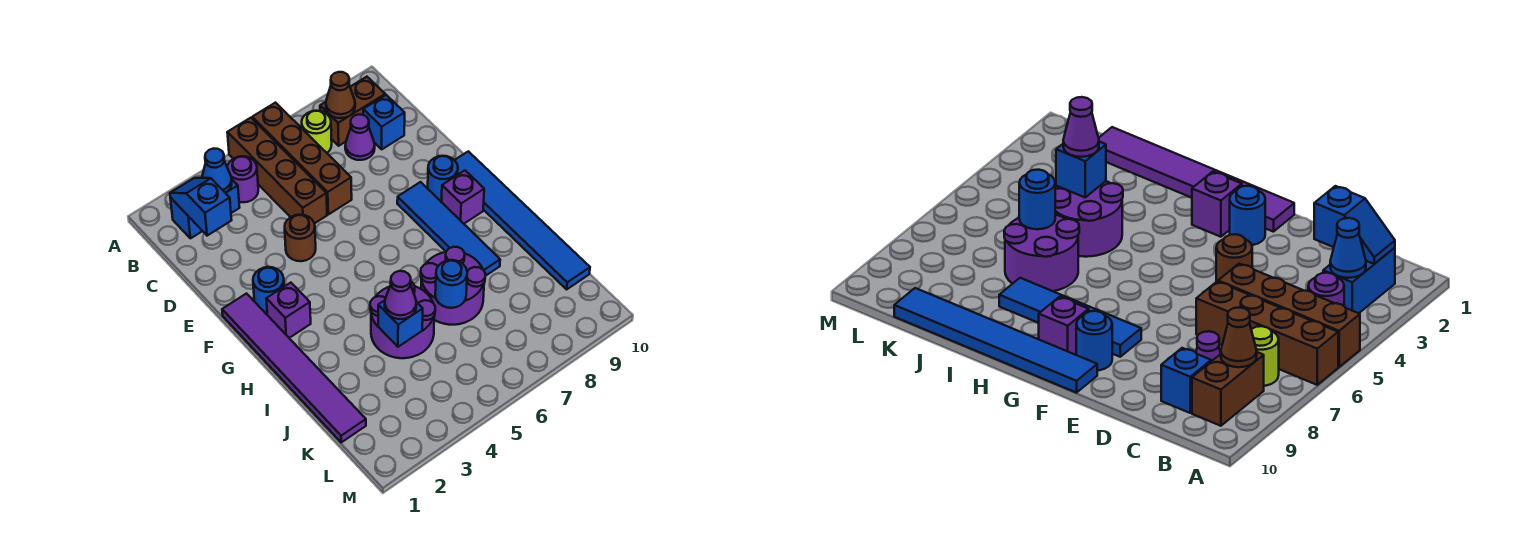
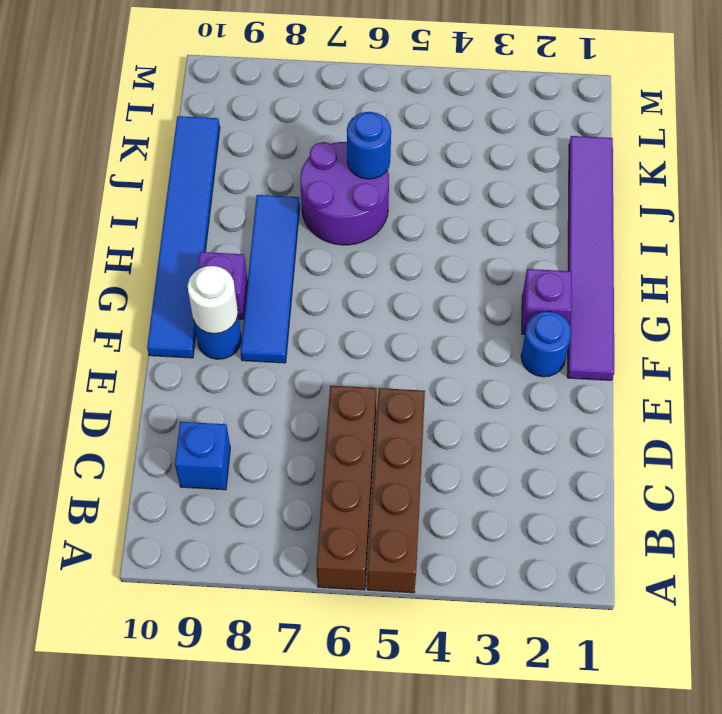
white round brick F9 level 2 -> none
none -> blue brick B2:B3 level 1
none -> purple round brick B4 level 1
none -> lime round brick B7 level 1

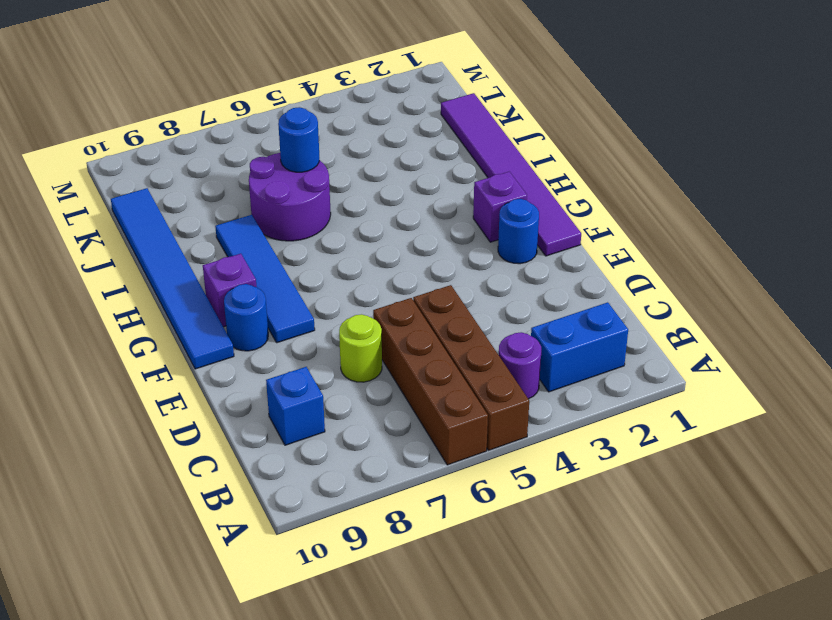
lime round brick D7 level 1 -> lime round brick B7 level 1
none -> brown brick B8:B9 level 1
none -> purple cone C8 level 1
none -> brown round brick E4 level 1

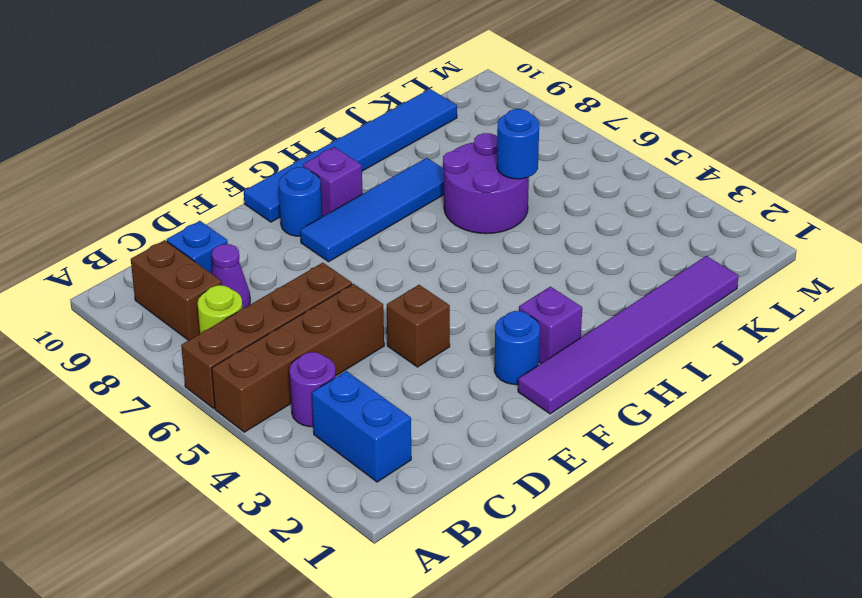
brown brick E4 level 1 -> brown round brick E4 level 1
none -> purple round brick I4:J5 level 1
none -> blue slope B2:C2 level 2 top C
none -> blue cone B3 level 2

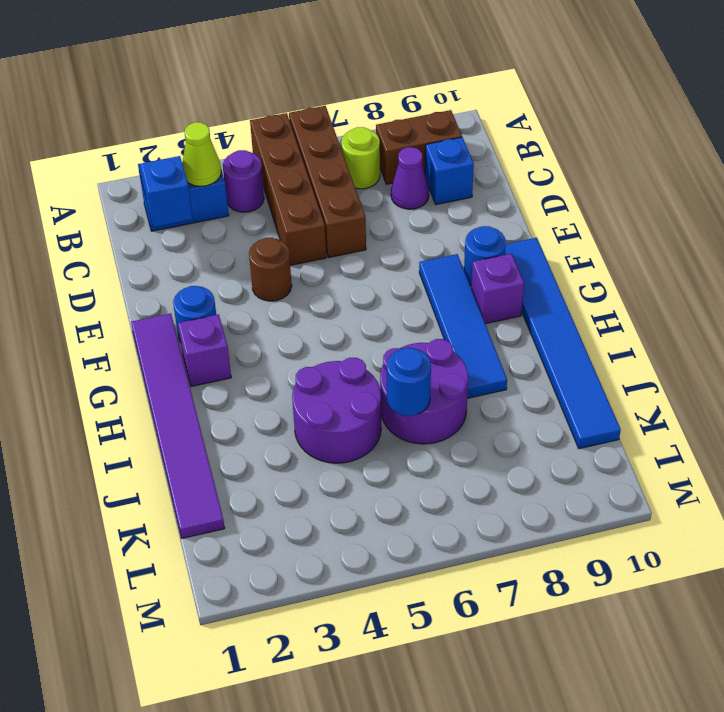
lime cone B3 level 2 -> blue cone B3 level 2
none -> brown cone B8 level 2
none -> blue brick J4 level 2
none -> purple cone J4 level 3

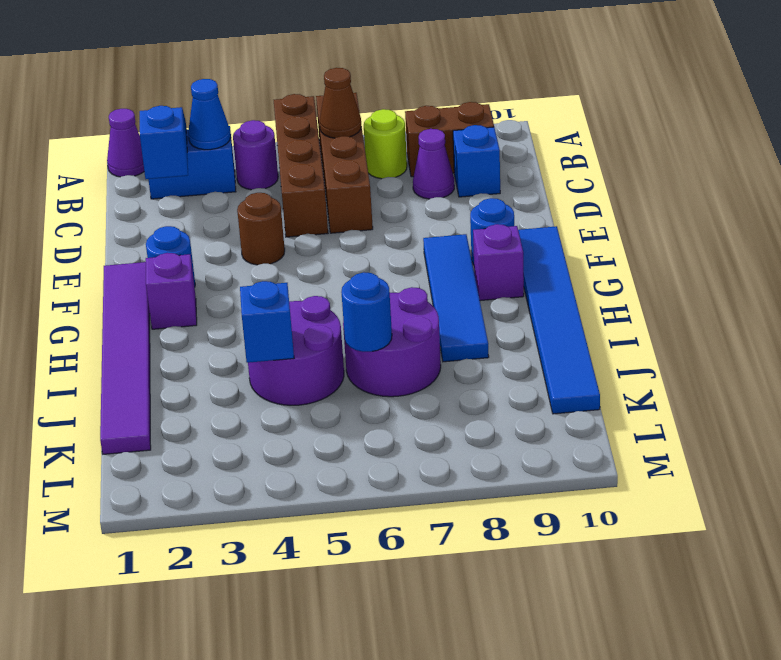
purple cone A1 level 1 -> purple cone J4 level 3
brown cone B6 level 2 -> brown cone B8 level 2

